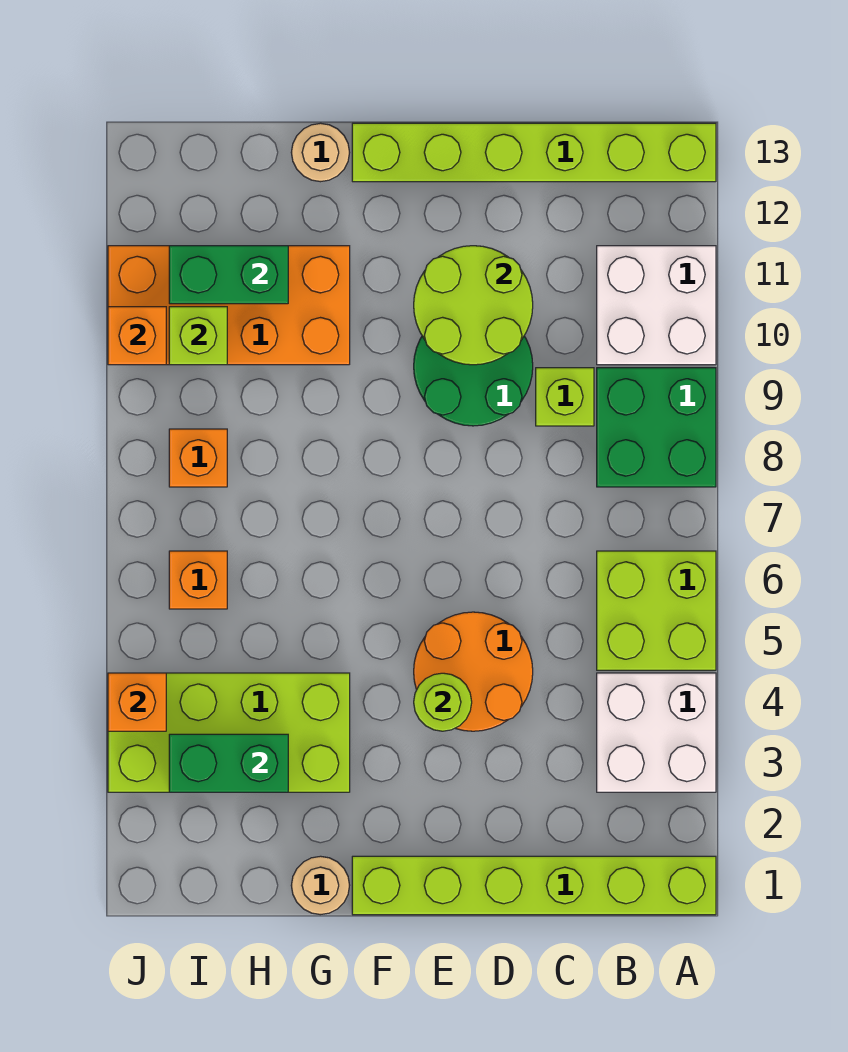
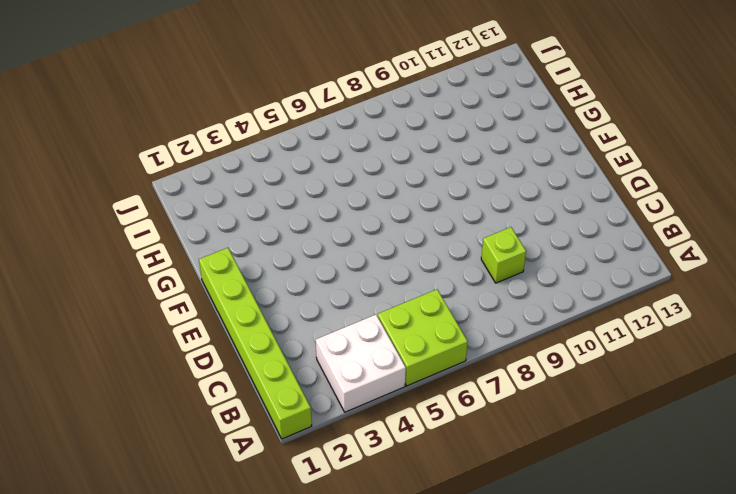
none -> green brick A8:B9 level 1
none -> white brick A10:B11 level 1
none -> lime brick A13:F13 level 1

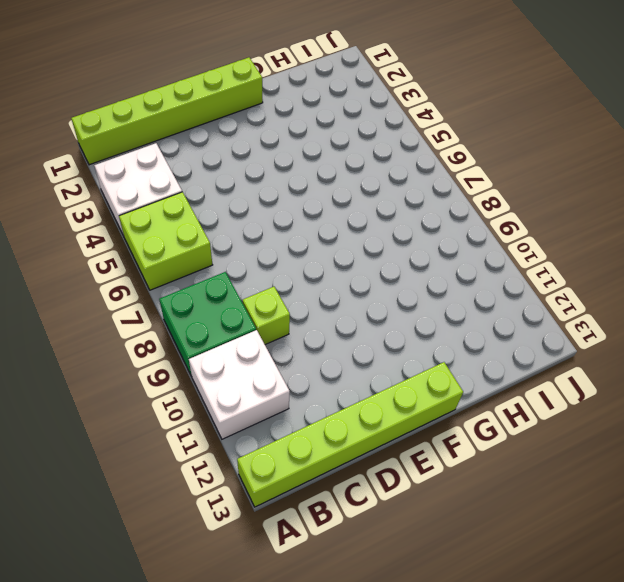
none -> orange round brick D4:E5 level 1
none -> green round brick D9:E10 level 1
none -> tan round brick G1 level 1

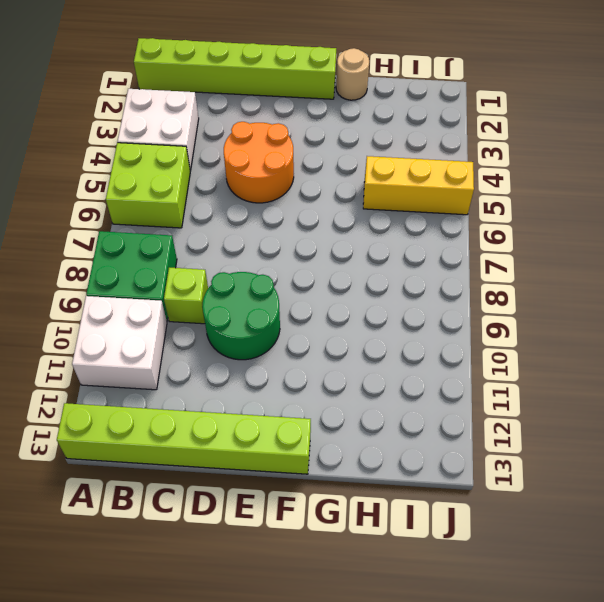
yellow brick H5:J5 level 1 -> none
none -> lime brick G3:J4 level 1
none -> orange brick G10:J11 level 1
none -> tan round brick G13 level 1

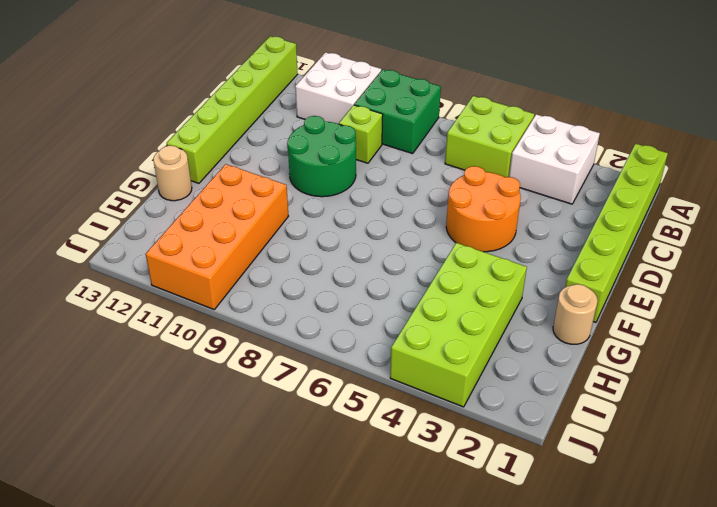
none -> orange brick I6 level 1
none -> orange brick I8 level 1
none -> lime round brick D10:E11 level 2

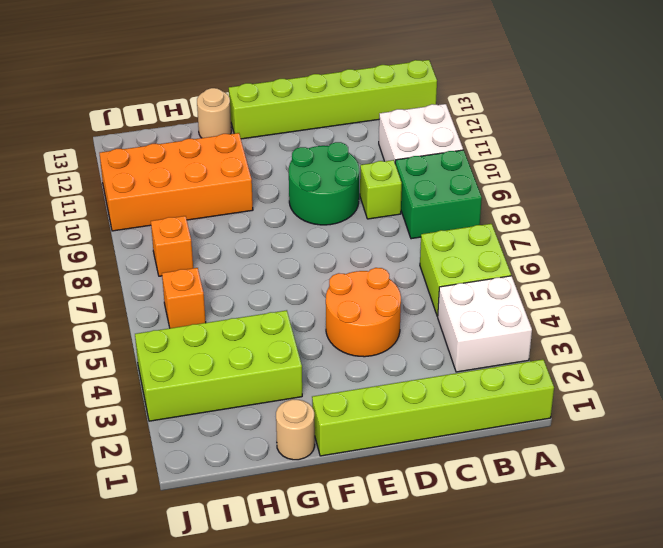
none -> lime round brick D10:E11 level 2
none -> lime round brick E4 level 2
none -> green brick H3:I3 level 2

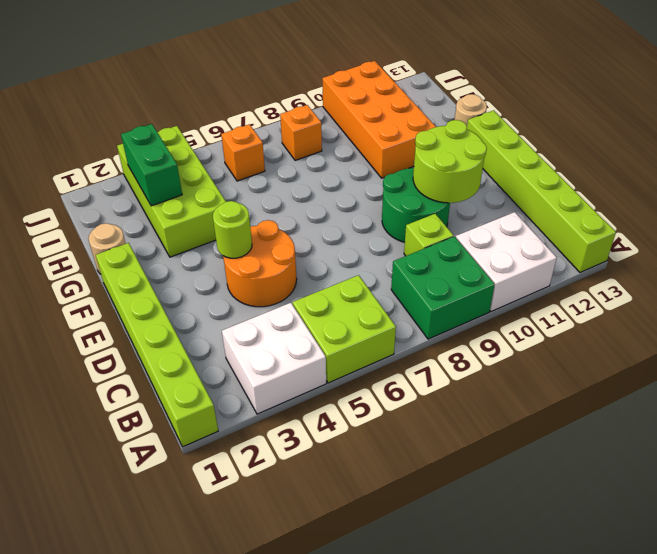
none -> green brick H11:I11 level 2
none -> lime brick I10 level 2
none -> orange brick J4 level 2

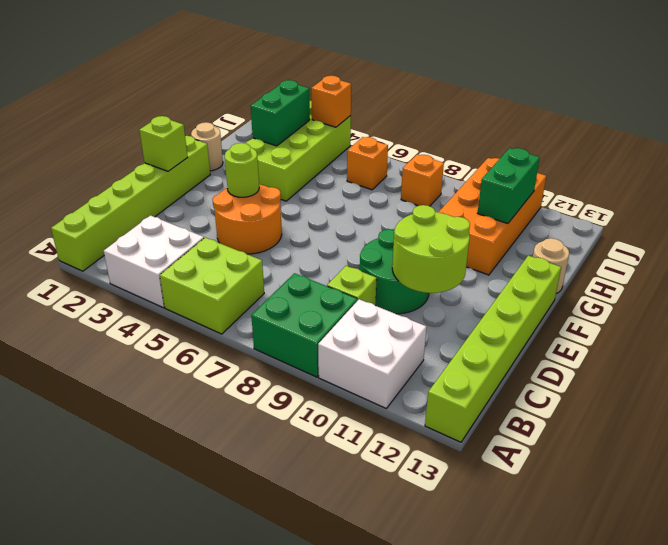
lime brick E1 level 2 -> lime brick I10 level 2
none -> orange brick J10 level 2

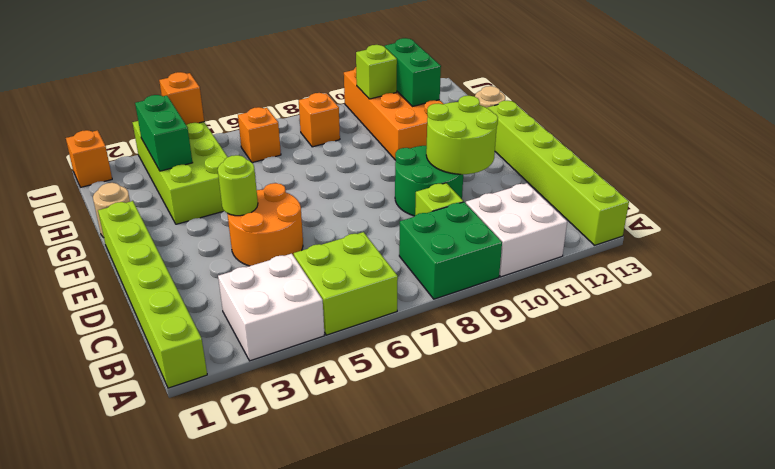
orange brick J1 level 1 -> orange brick J10 level 2

